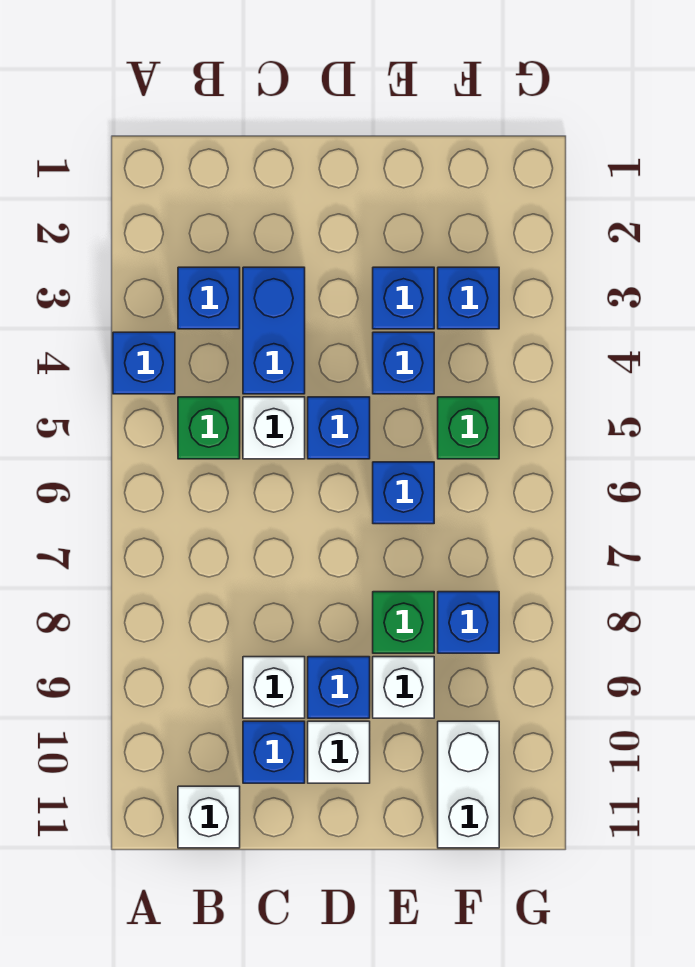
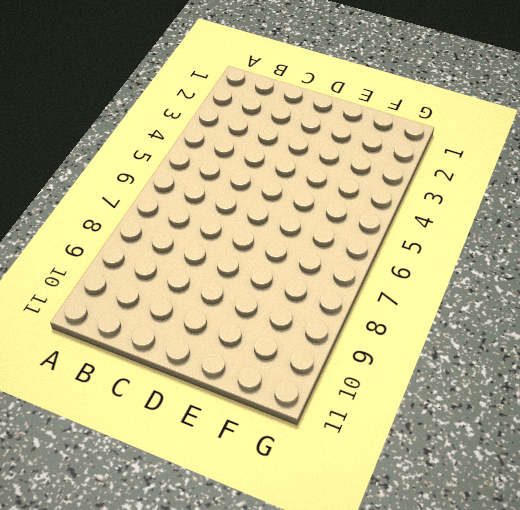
none -> blue brick A4 level 1
none -> blue brick B3 level 1
none -> green brick B5 level 1

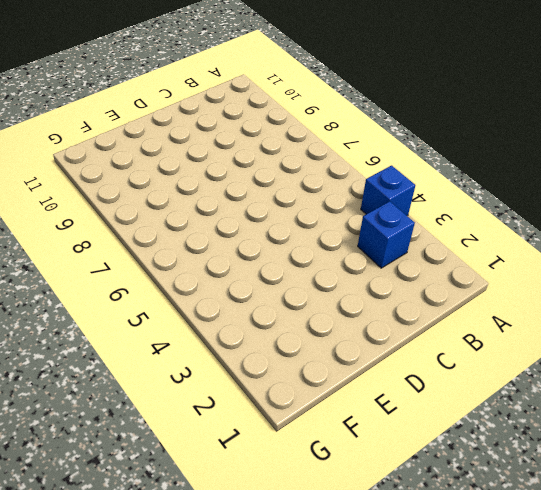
none -> green brick B5 level 1
none -> white brick B11 level 1
none -> blue brick C3:C4 level 1

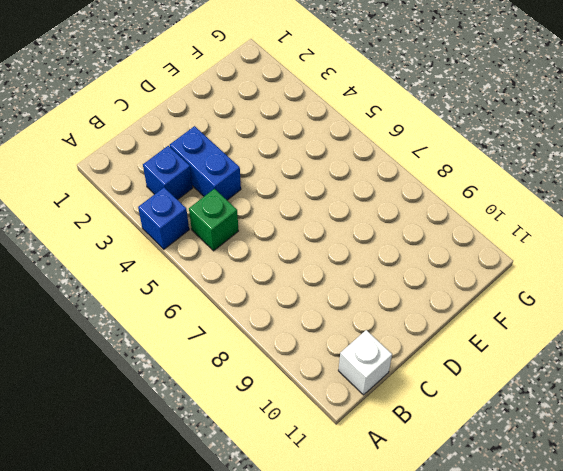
none -> white brick C5 level 1
none -> white brick C9 level 1
none -> blue brick C10 level 1

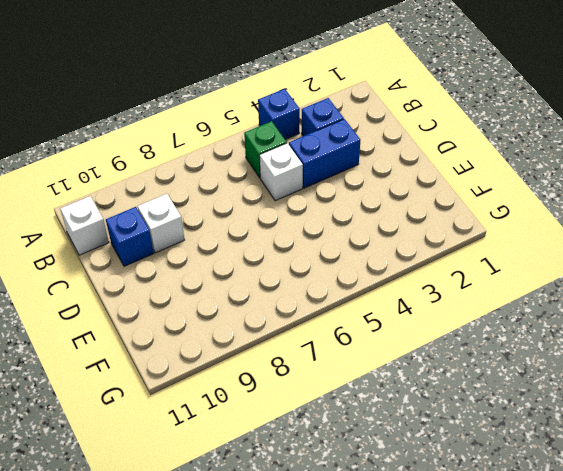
none -> blue brick D5 level 1
none -> blue brick D9 level 1
none -> white brick D10 level 1

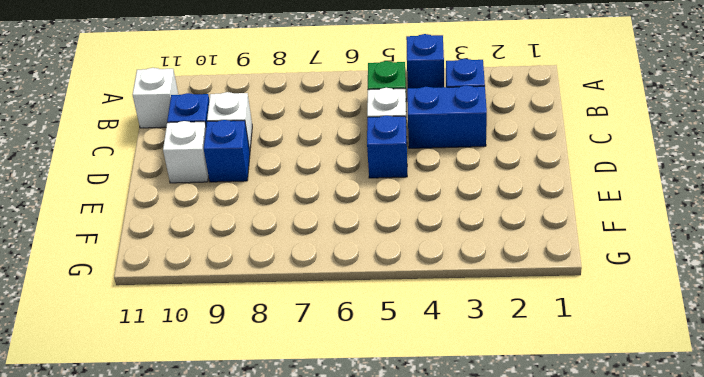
none -> blue brick E3 level 1
none -> blue brick E4 level 1
none -> blue brick E6 level 1

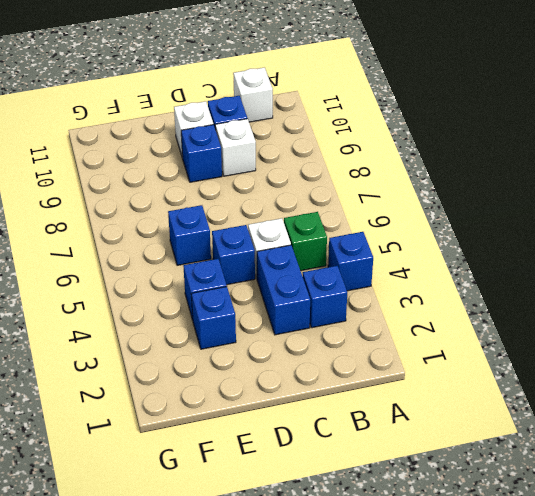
none -> green brick E8 level 1
none -> white brick E9 level 1
none -> blue brick F3 level 1

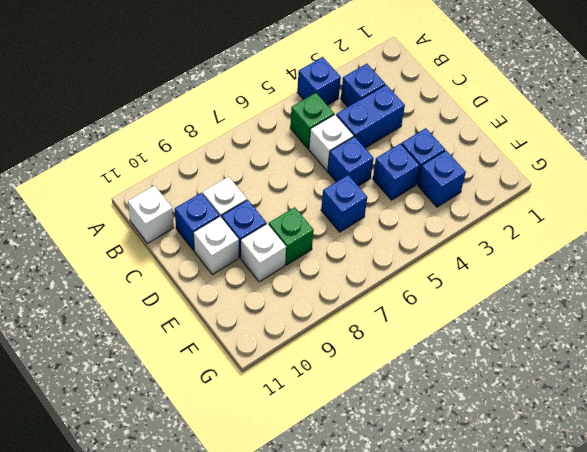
none -> green brick F5 level 1
none -> blue brick F8 level 1
none -> white brick F10:F11 level 1

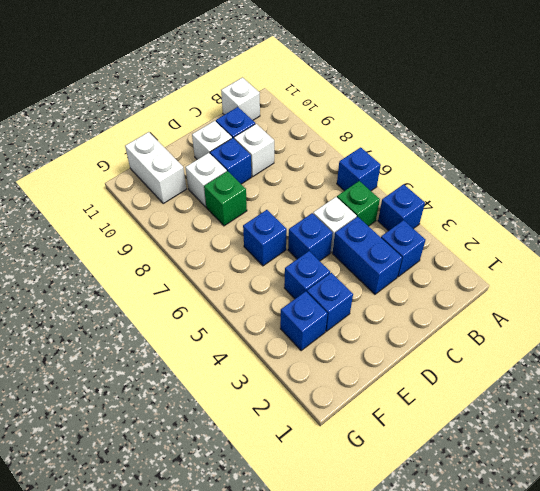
blue brick A6 level 1 -> blue brick F8 level 1
none -> green brick F5 level 1

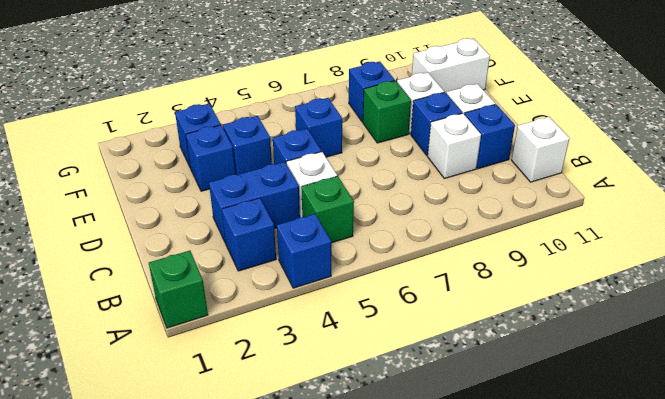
green brick A1 level 1 -> green brick F5 level 1

